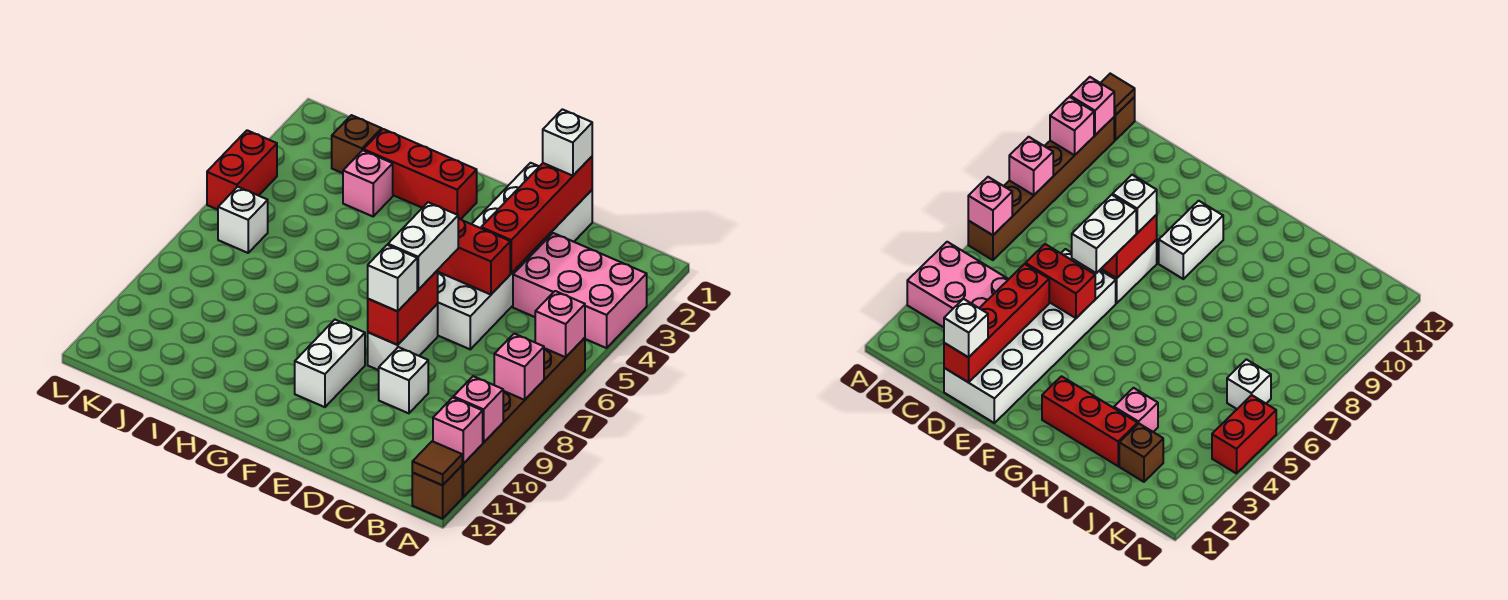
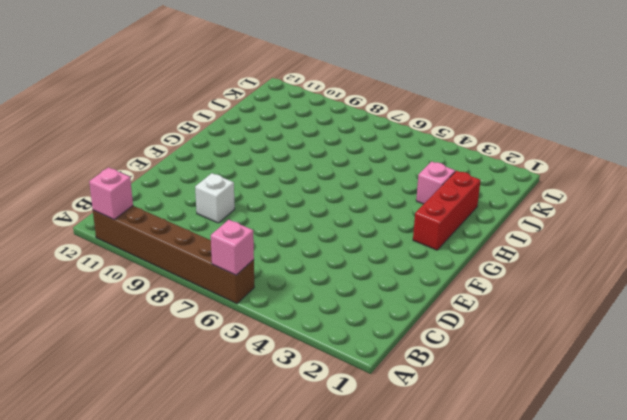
none -> pink brick A3:C4 level 1
none -> brown brick A12 level 1
none -> white brick D1:E6 level 1

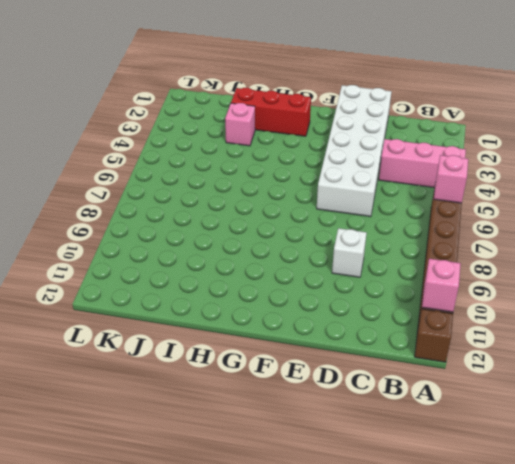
pink brick A4:C4 level 1 -> pink brick A3:C4 level 1
none -> white brick E7:E8 level 1
none -> white brick F9:F10 level 1
none -> brown brick J2 level 1

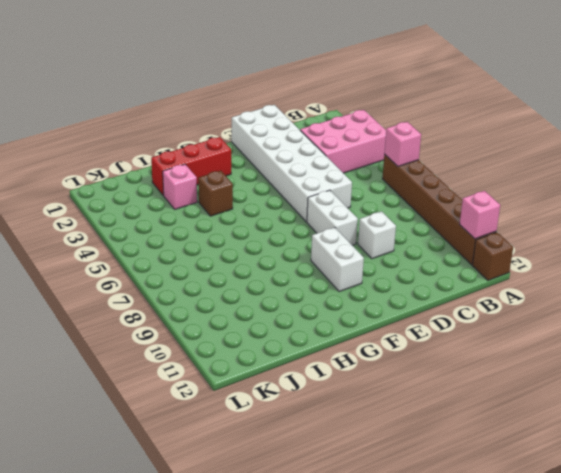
brown brick H4 level 1 -> brown brick J2 level 1
none -> white brick K6 level 1
none -> red brick L4:L5 level 1
none -> pink brick A8 level 2

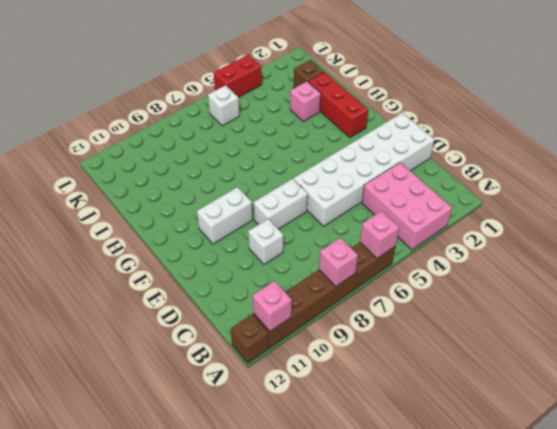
none -> pink brick A10 level 2
none -> brown tile A12 level 2
none -> red brick D1:D4 level 2

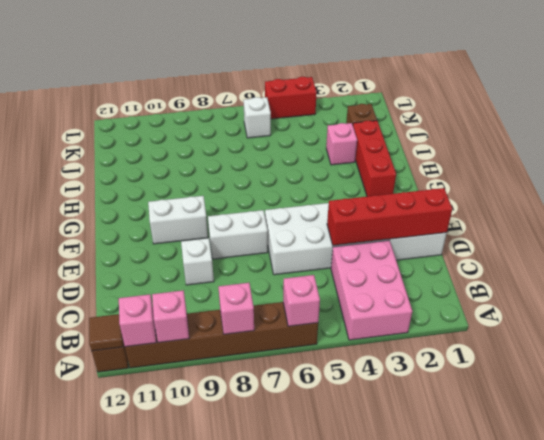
none -> red brick D5:E5 level 2
none -> red brick E7:E8 level 2
none -> white brick D1 level 3

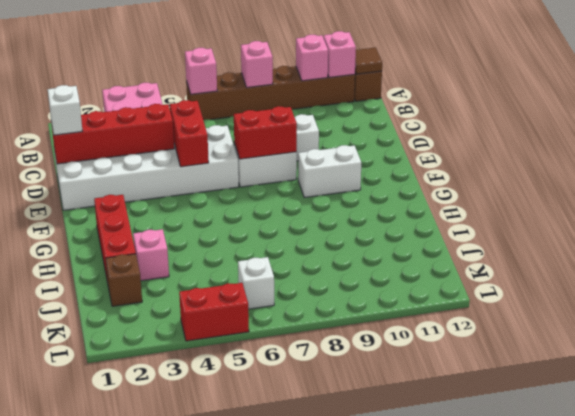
none -> white brick E6:E7 level 3
none -> white brick E8 level 3

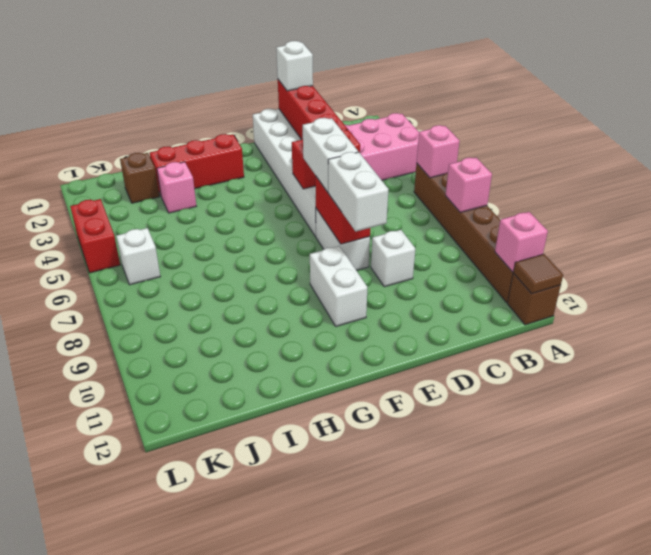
white brick E8:E9 level 3 -> white brick E8 level 3
none -> pink brick A10 level 2

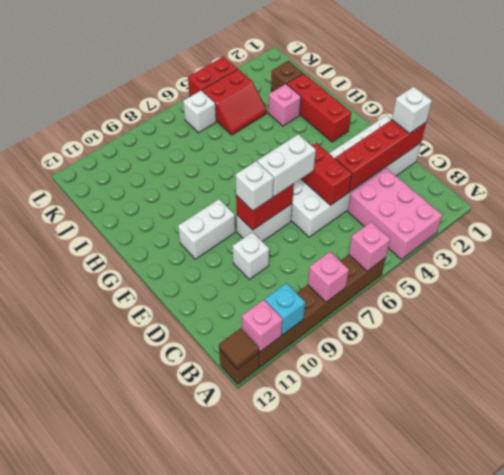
cyan brick A10 level 2 -> pink brick A10 level 2
red slope J4:K5 level 1 top K -> none

